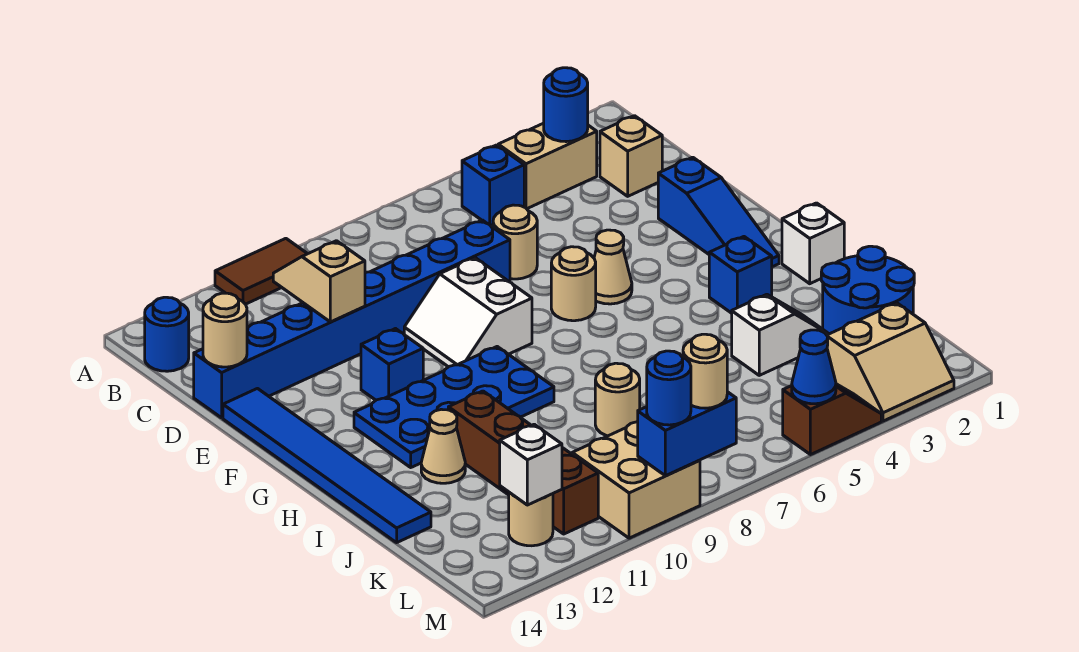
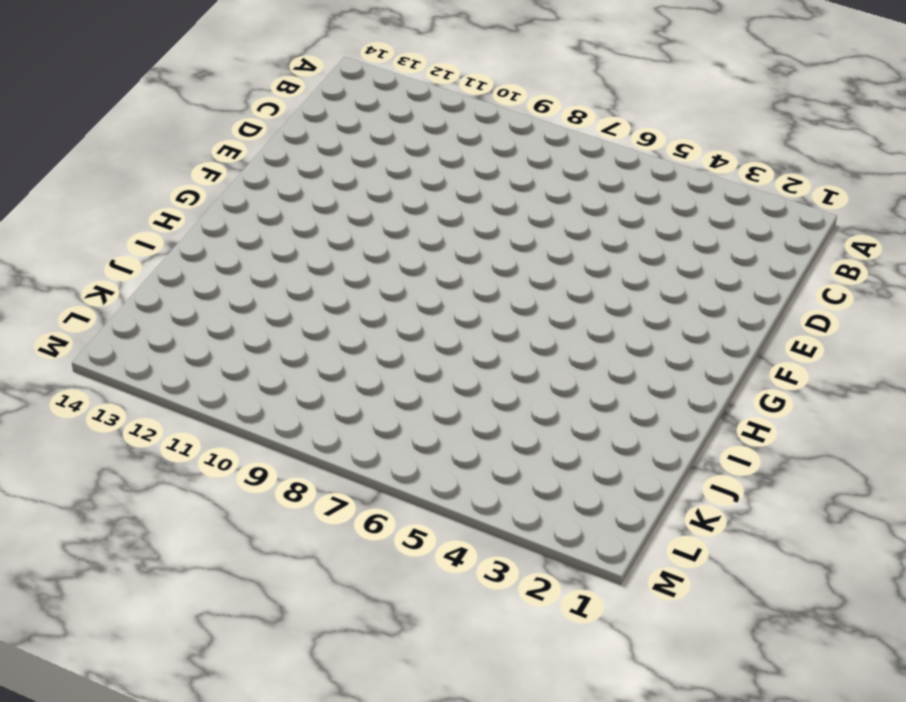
none -> brown tile A10:A11 level 1
none -> tan brick B3:B4 level 1
none -> blue brick B5 level 1
none -> blue round brick B14 level 1

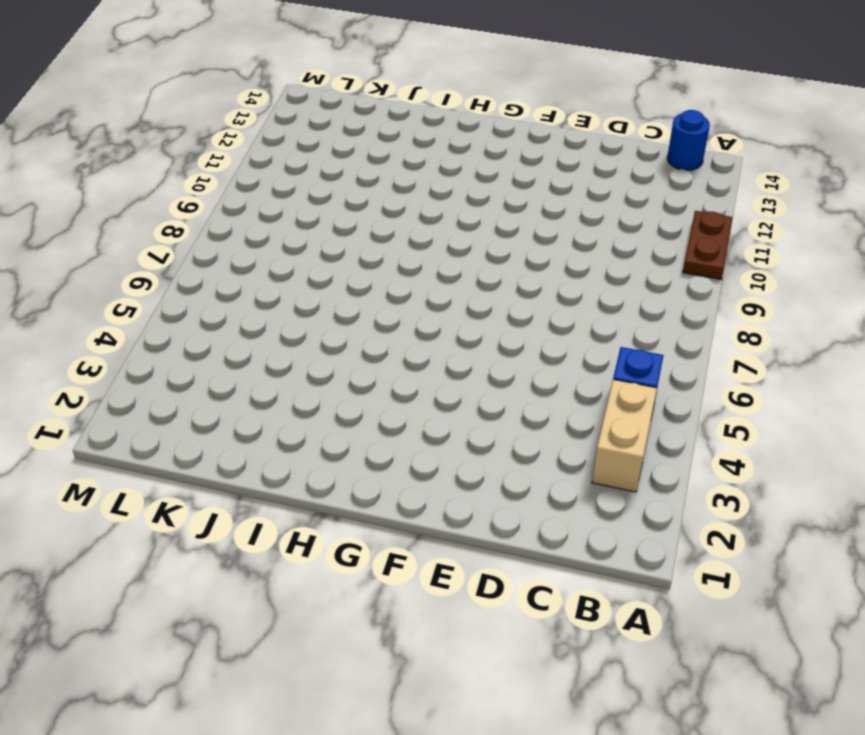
brown plate A10:A11 level 1 -> brown tile A10:A11 level 1
none -> tan brick C2 level 1
none -> tan round brick D6 level 1
none -> blue brick D7:D14 level 1
none -> blue slope E2:G2 level 1 top E

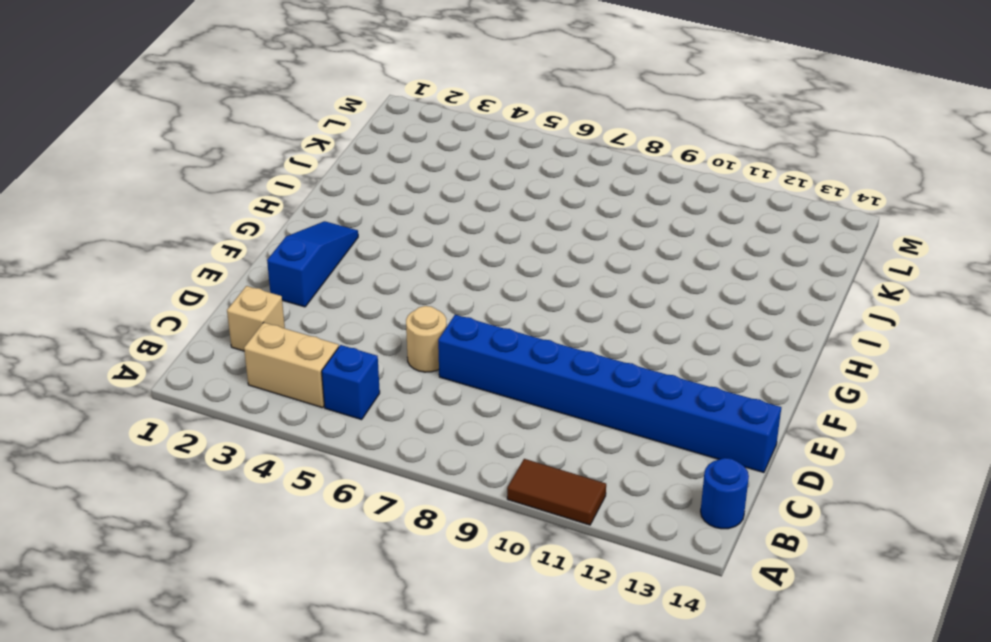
none -> white slope E8:F9 level 1 top 8
none -> blue tile E14:J14 level 1
none -> tan cone F5 level 1
none -> tan round brick F6 level 1

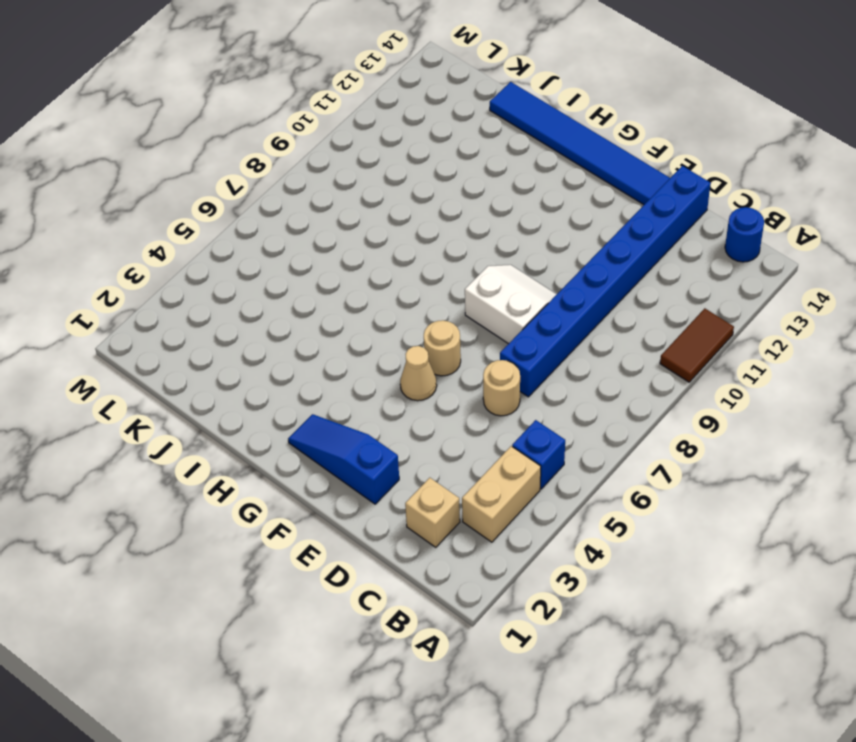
none -> blue brick F11 level 1
none -> blue plate G9:H12 level 1
none -> white brick H1 level 1
none -> blue brick H3 level 1

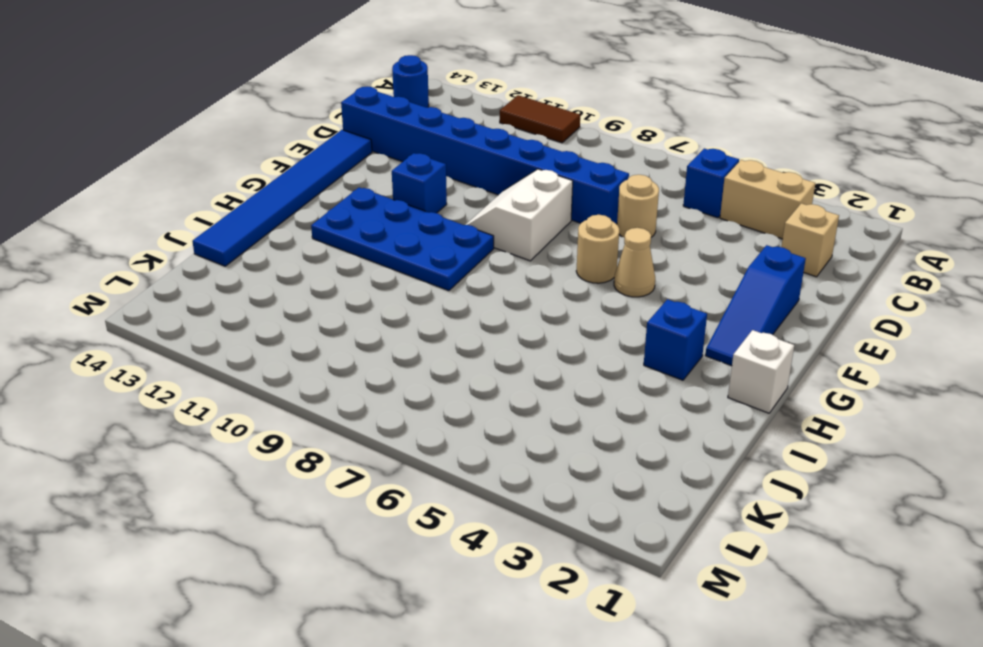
none -> brown brick I11:L11 level 1
none -> tan cone I12 level 1
none -> blue round brick J1:K2 level 1
none -> white slope J3:J4 level 1 top 4

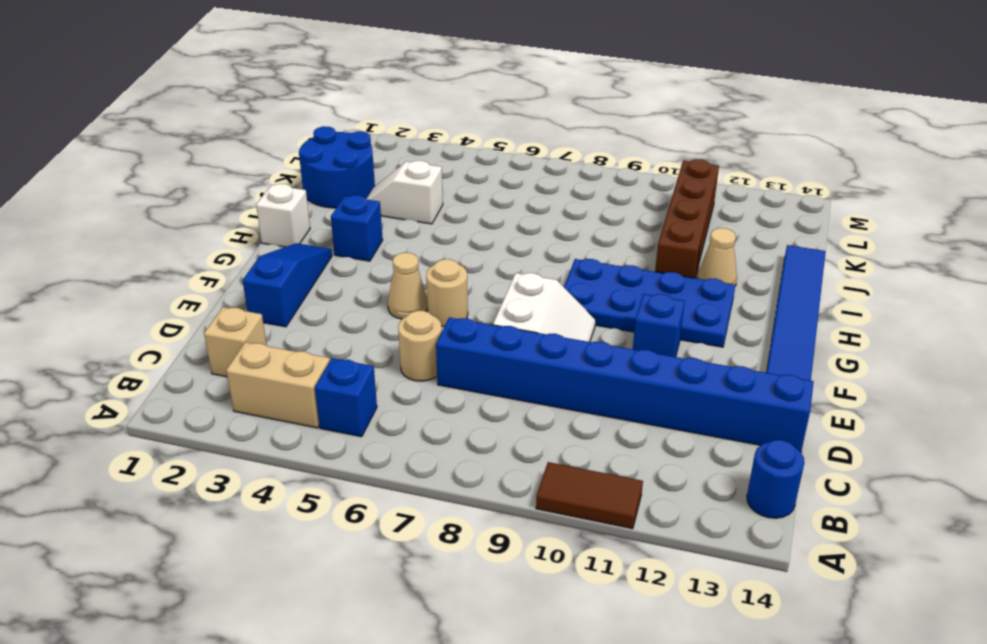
none -> tan round brick J8 level 1
none -> tan slope L2:M3 level 1 top L
none -> tan brick L9:M10 level 1
none -> tan round brick L12 level 1

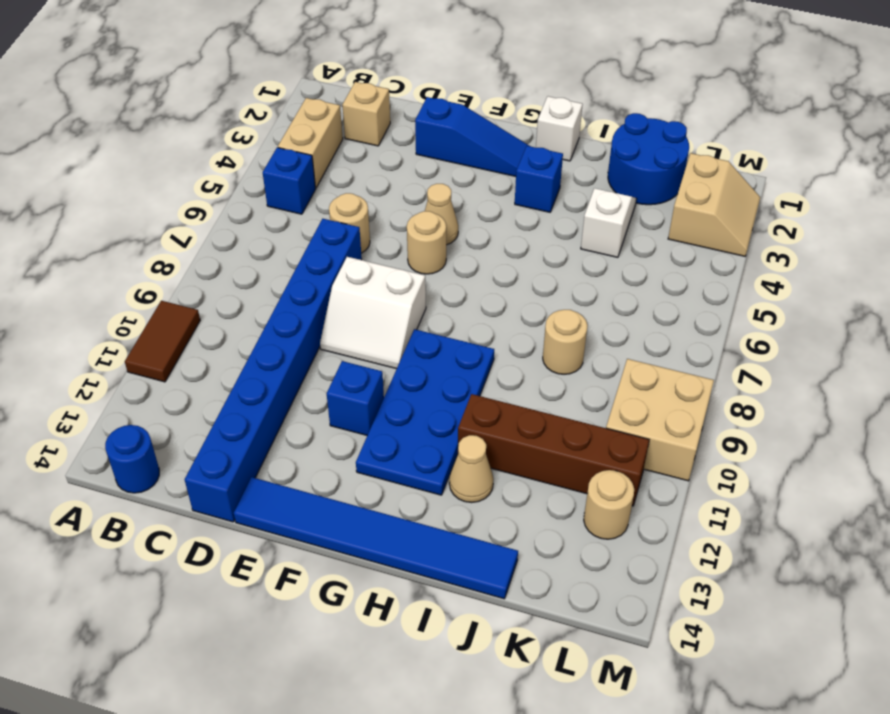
none -> brown slope M4:M5 level 1 top 5
none -> blue round brick B3 level 2
none -> tan slope C11:D11 level 2 top D
none -> tan round brick D14 level 2

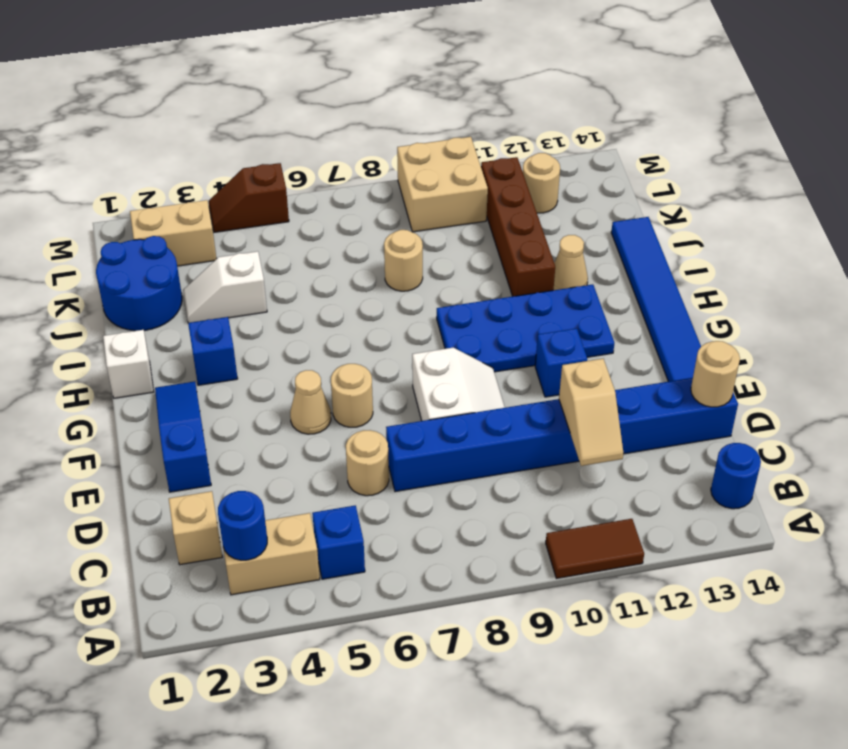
none -> white brick L12 level 2
none -> blue cone M5 level 2
none -> blue brick M8:M9 level 2
none -> tan round brick M8 level 3

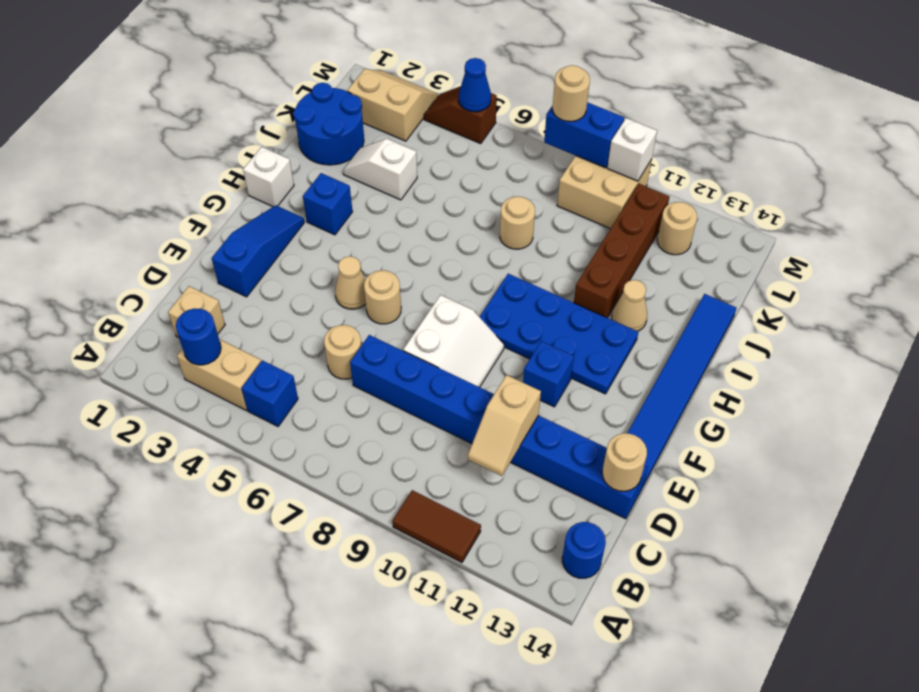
white brick M10 level 2 -> white brick L12 level 2
none -> blue round brick M9 level 3

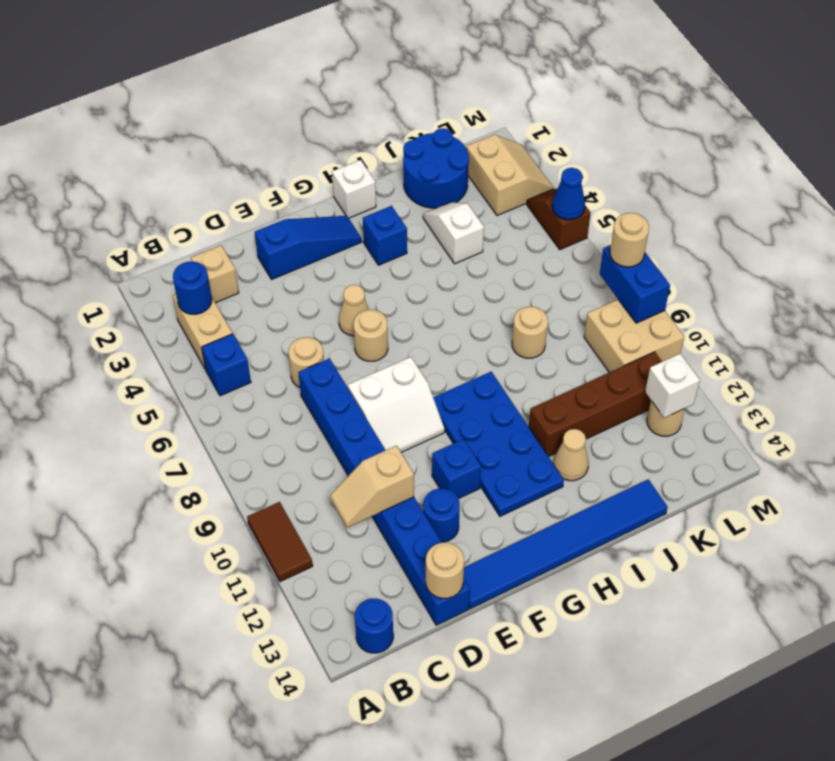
blue round brick E12 level 1 -> blue round brick M9 level 3

